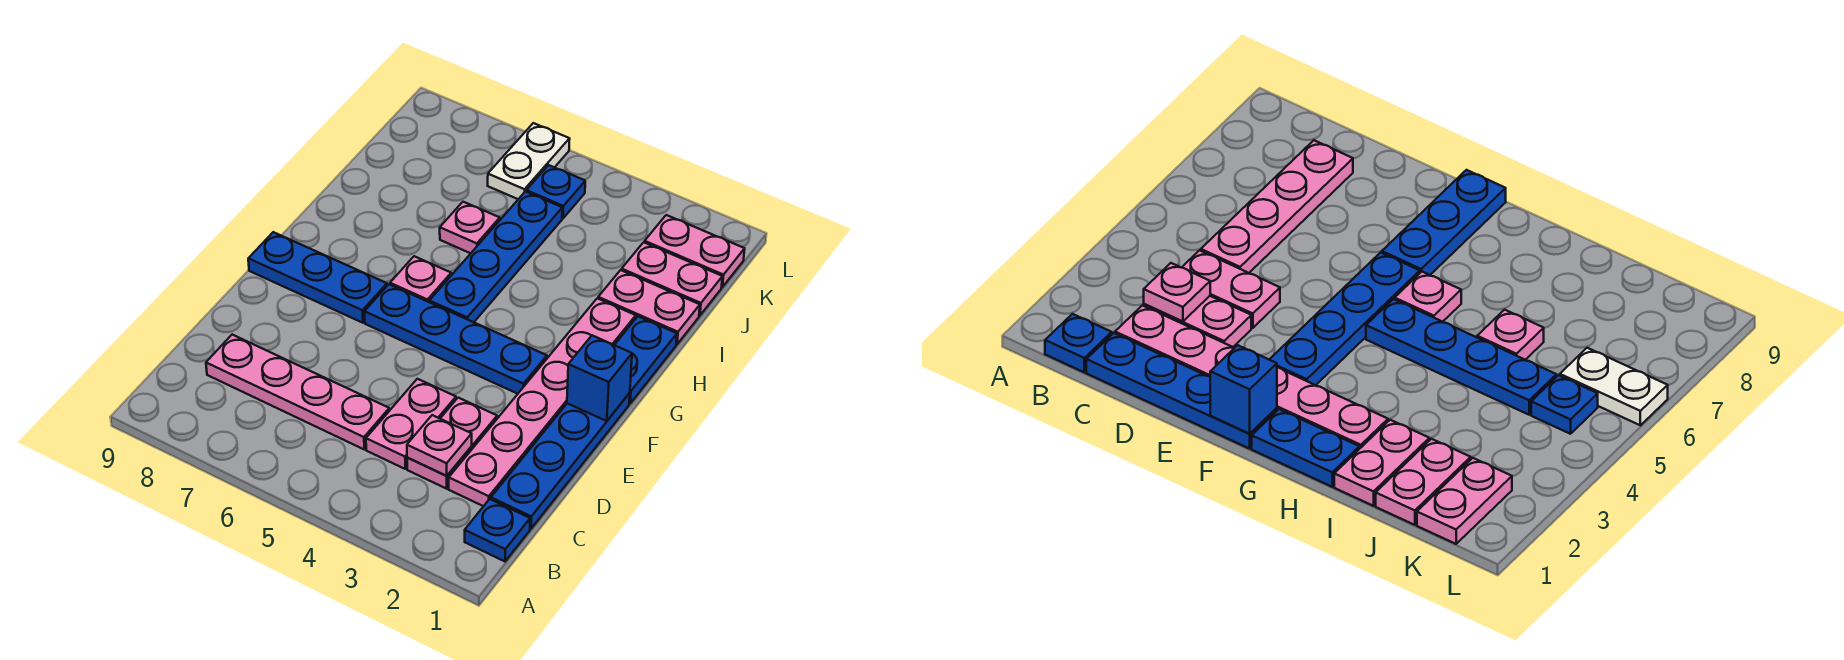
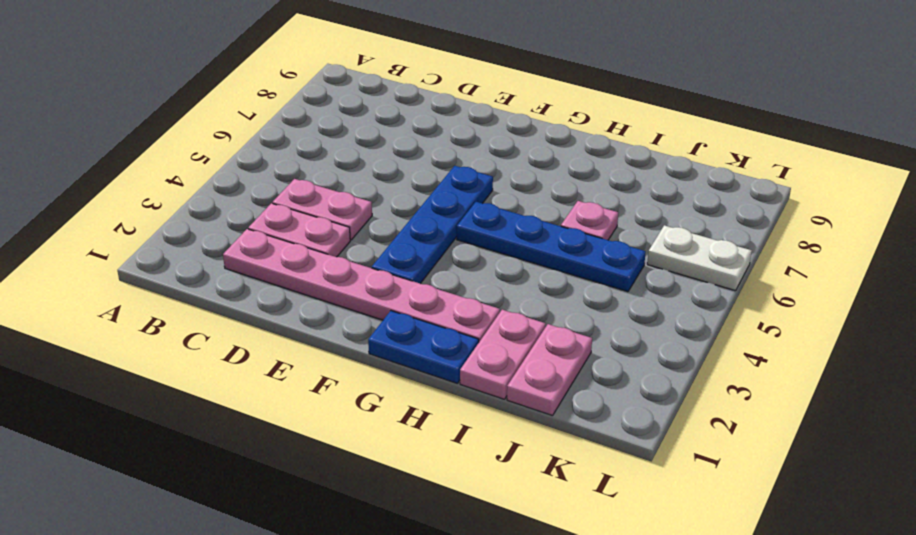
none -> blue plate B1 level 1
none -> blue plate C1:F1 level 1
none -> pink plate C5:C8 level 1

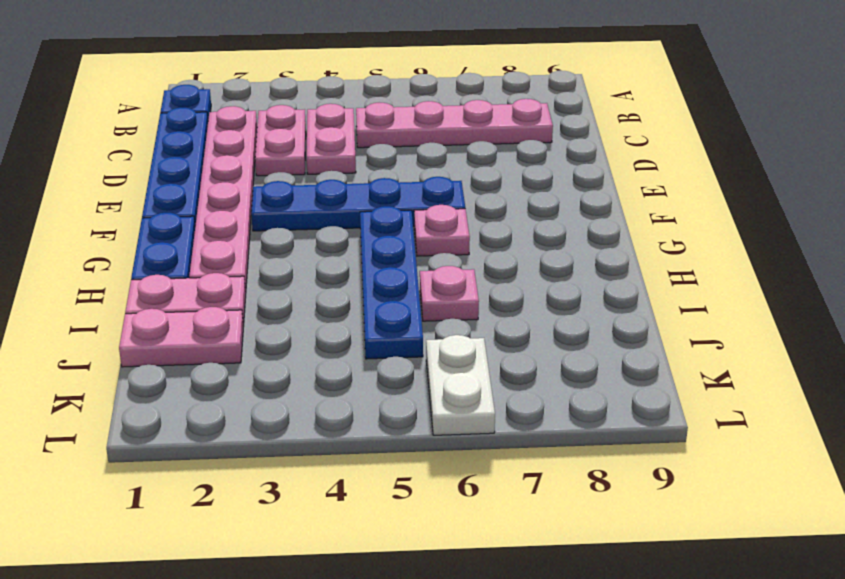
none -> blue plate F7:F9 level 1
none -> pink plate K1:K2 level 1
none -> blue plate K5 level 1

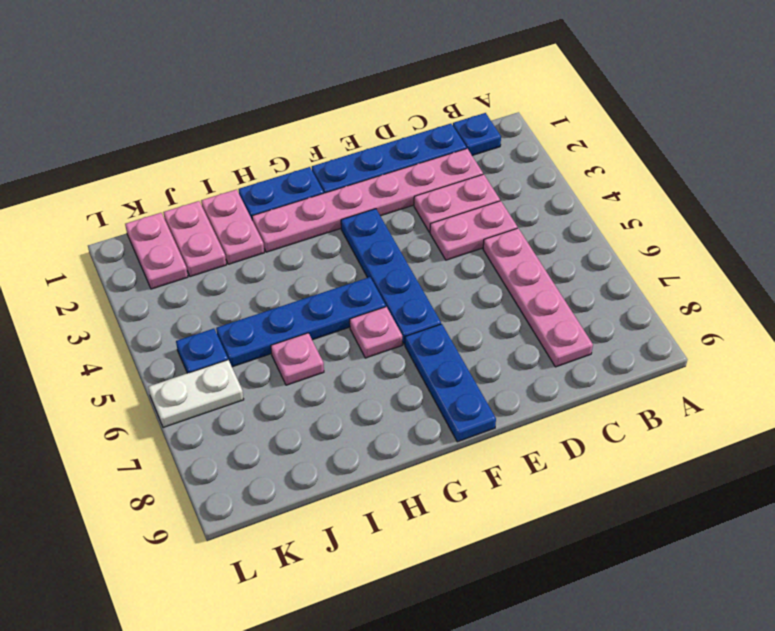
none -> pink plate C3 level 2
none -> blue brick F1 level 2

